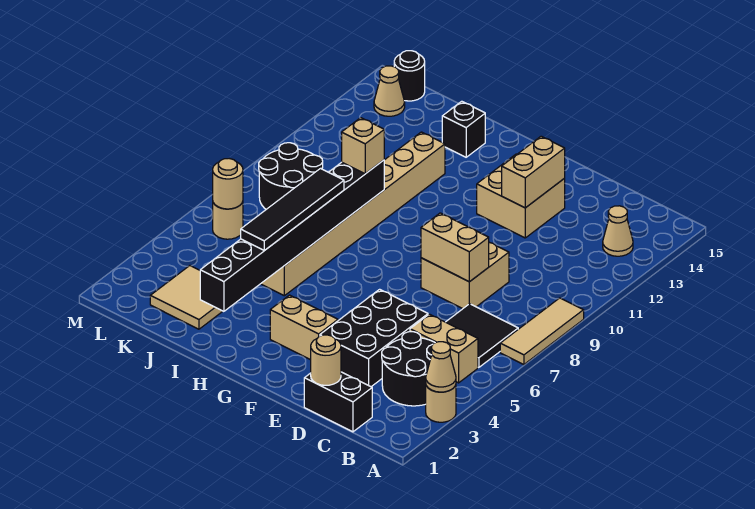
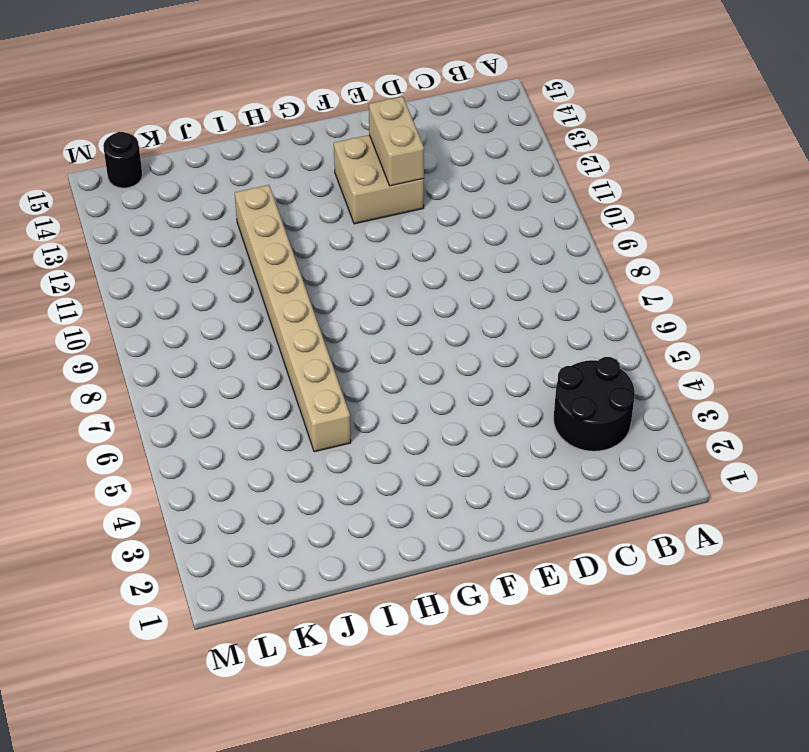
none -> tan round brick A3 level 1
none -> tan tile A7:A9 level 1
none -> tan brick B5:C5 level 1

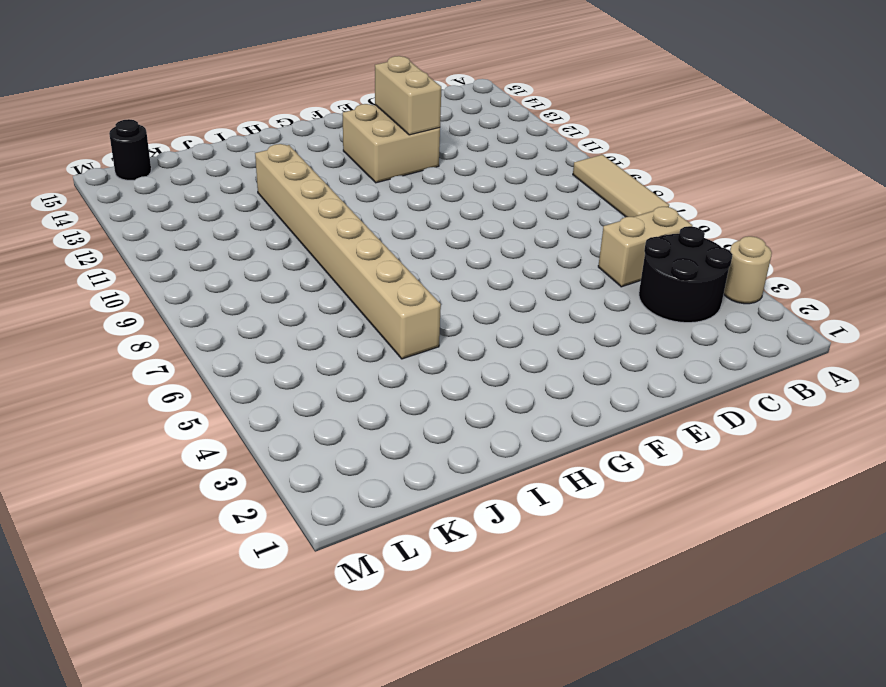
none -> black tile B6:C7 level 1
none -> tan cone B13 level 1
none -> black brick C1:D1 level 1

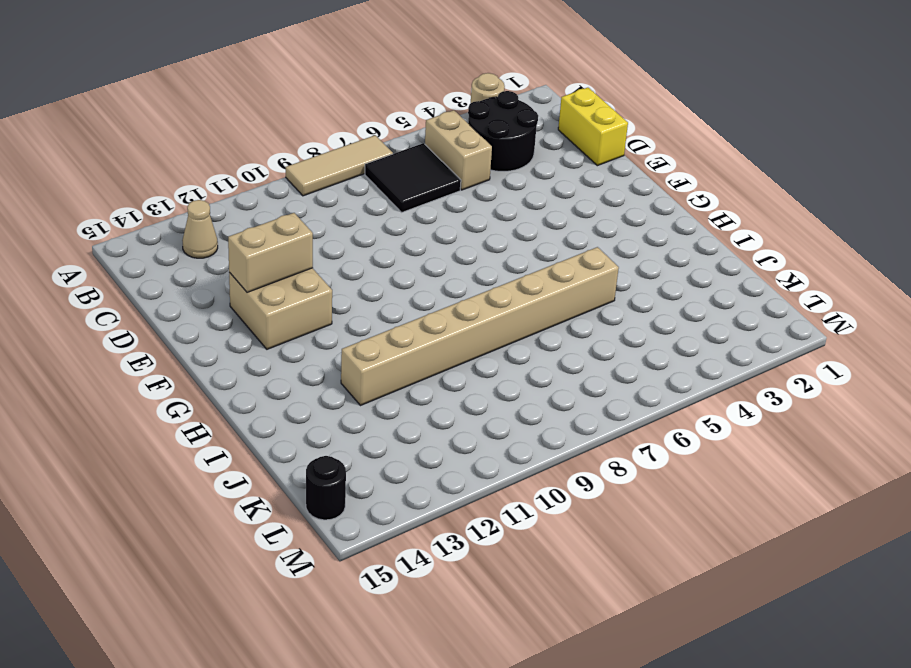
yellow brick C1:D1 level 1 -> black brick C1:D1 level 1
none -> black brick D3:E5 level 1
none -> tan brick D8:E9 level 1
none -> tan brick F3:G3 level 1

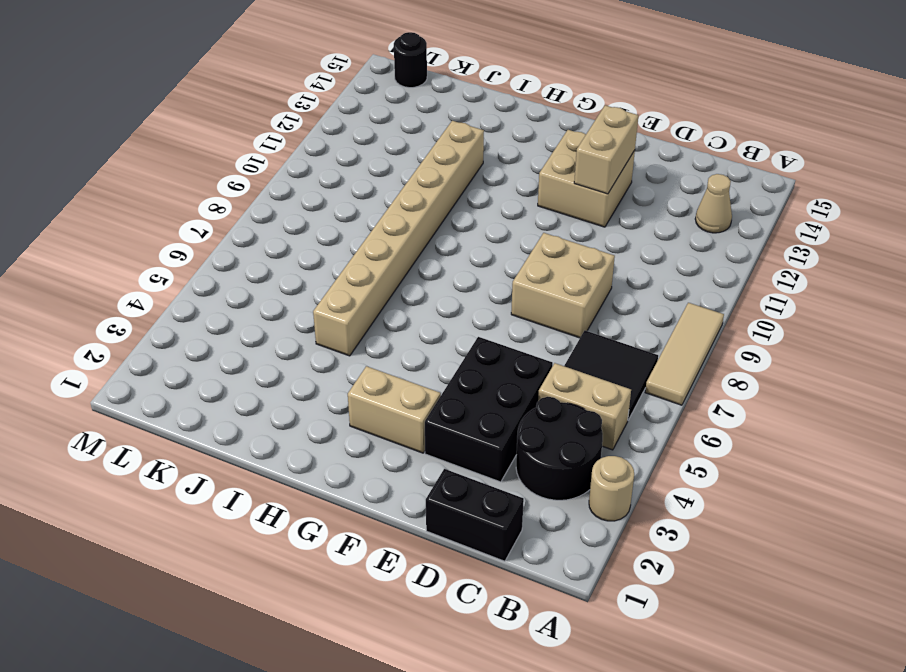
none -> black brick I14 level 1
none -> tan tile J2:K3 level 1
none -> black round brick K8:L9 level 1

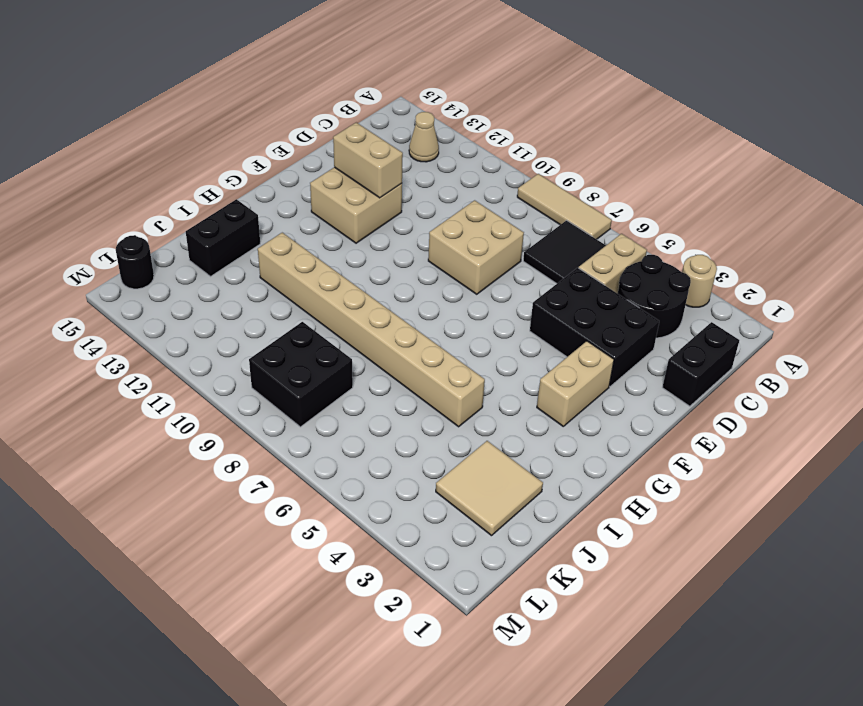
black brick I14:J14 level 1 -> black brick I14 level 1
black brick K8:L9 level 1 -> black round brick K8:L9 level 1
none -> tan round brick L6 level 1
none -> tan cone L14 level 1
none -> tan cone A3 level 2

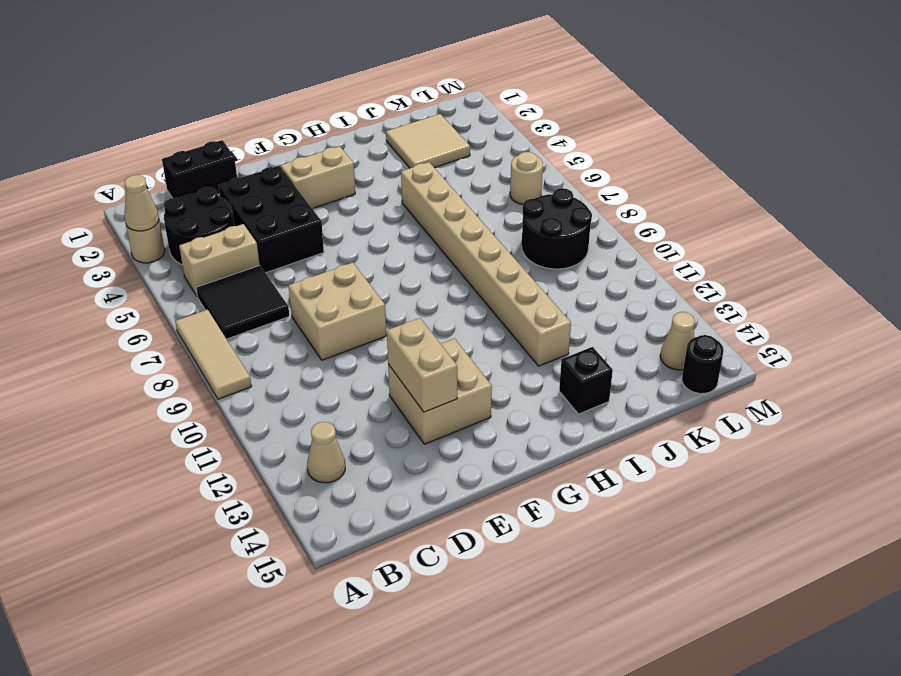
none -> tan round brick D1 level 2
none -> tan brick D8:E8 level 2
none -> black brick I2:I9 level 2

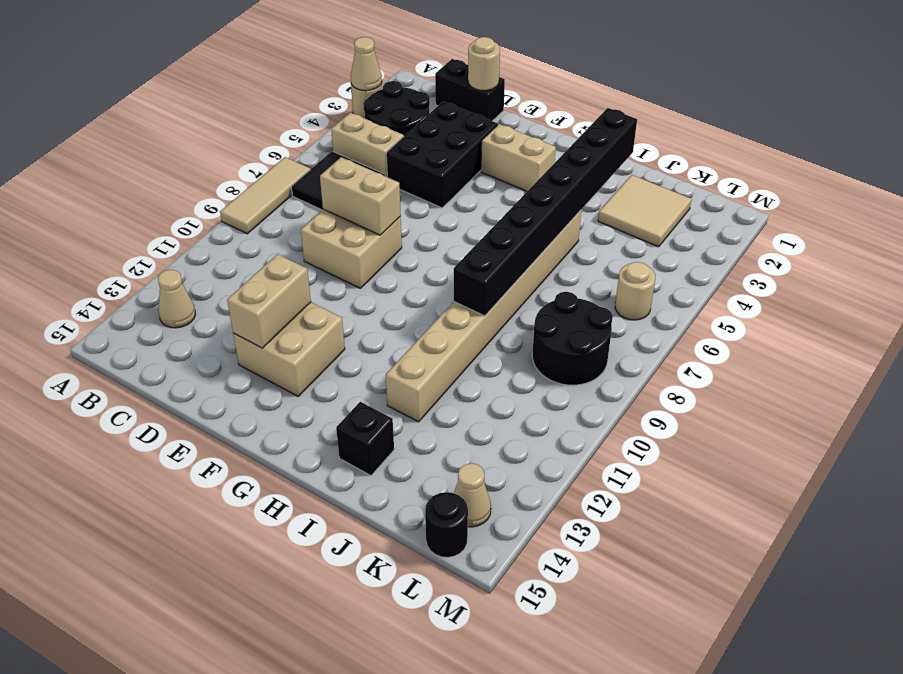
none -> tan round brick L6 level 2
none -> black tile I4:I7 level 3
none -> tan brick I9 level 3

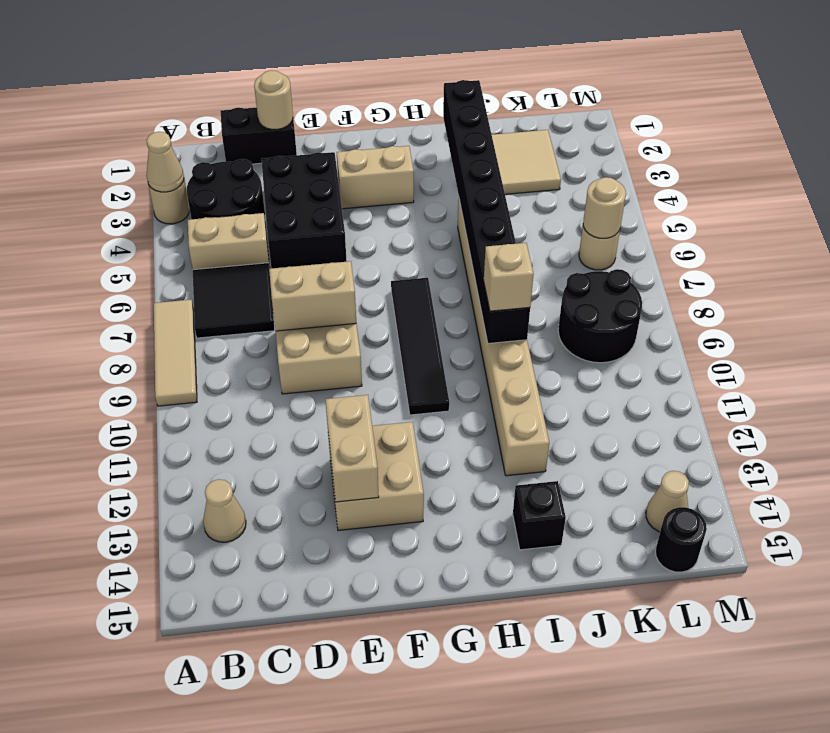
black tile G7:G10 level 1 -> black tile I4:I7 level 3

